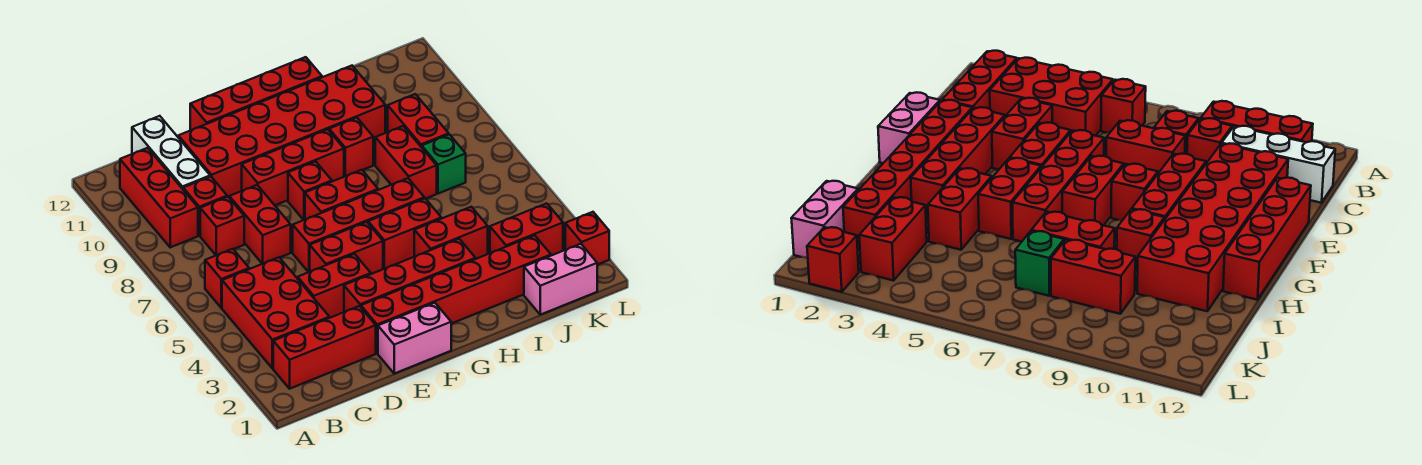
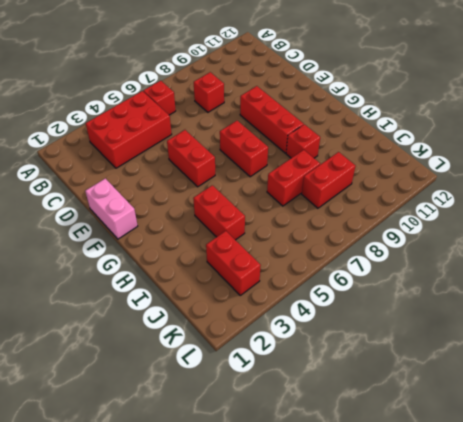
none -> red brick B2:D2 level 1
none -> red brick B9:B11 level 1
none -> red brick C9 level 1

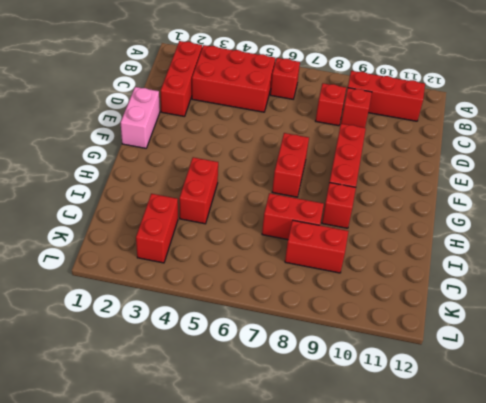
none -> white brick C10:C12 level 1
none -> red brick D4:E4 level 1
none -> red brick D7:D8 level 1

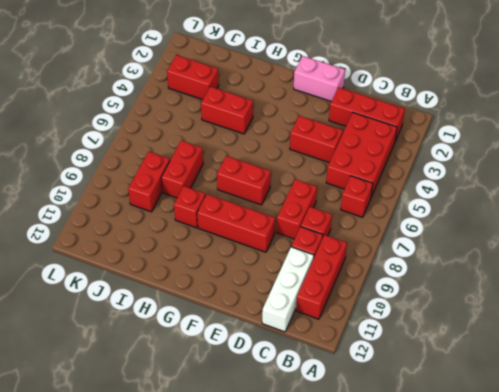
none -> red brick D10:I11 level 1
none -> red brick E2:J2 level 1
none -> red brick E3:H3 level 1

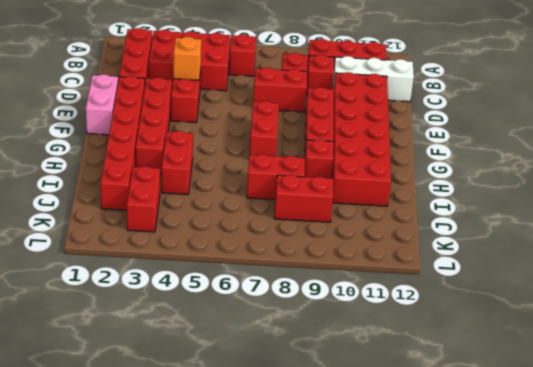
orange brick D4 level 2 -> none
none -> red brick E5:F5 level 1
none -> red brick E6:H6 level 1
none -> red brick E12:H12 level 1

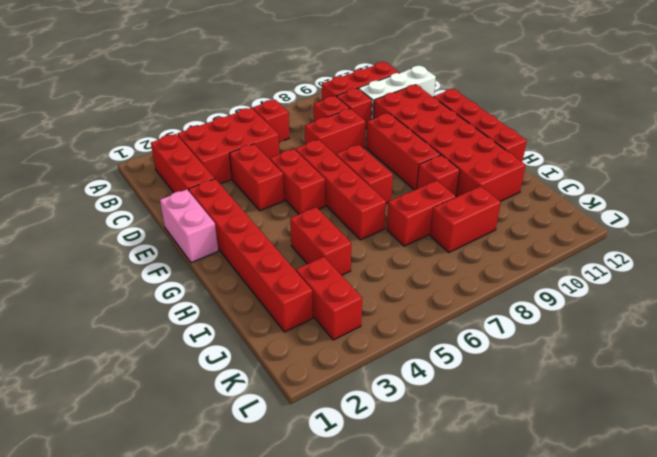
none -> red brick E3:H3 level 1
none -> red brick F8 level 1
none -> red brick G5:H5 level 1

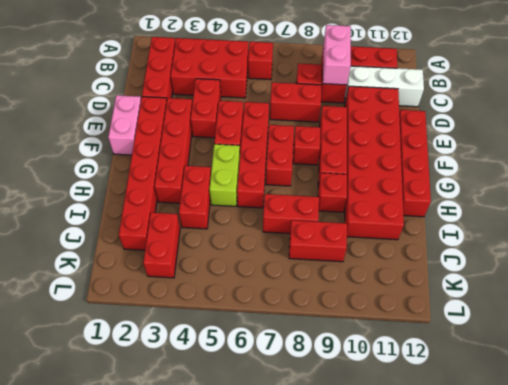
pink brick B9:C9 level 2 -> pink brick J1:K1 level 1
lime brick G5:H5 level 1 -> red brick G5:H5 level 1
none -> green brick J7 level 1
none -> red brick L2 level 1

